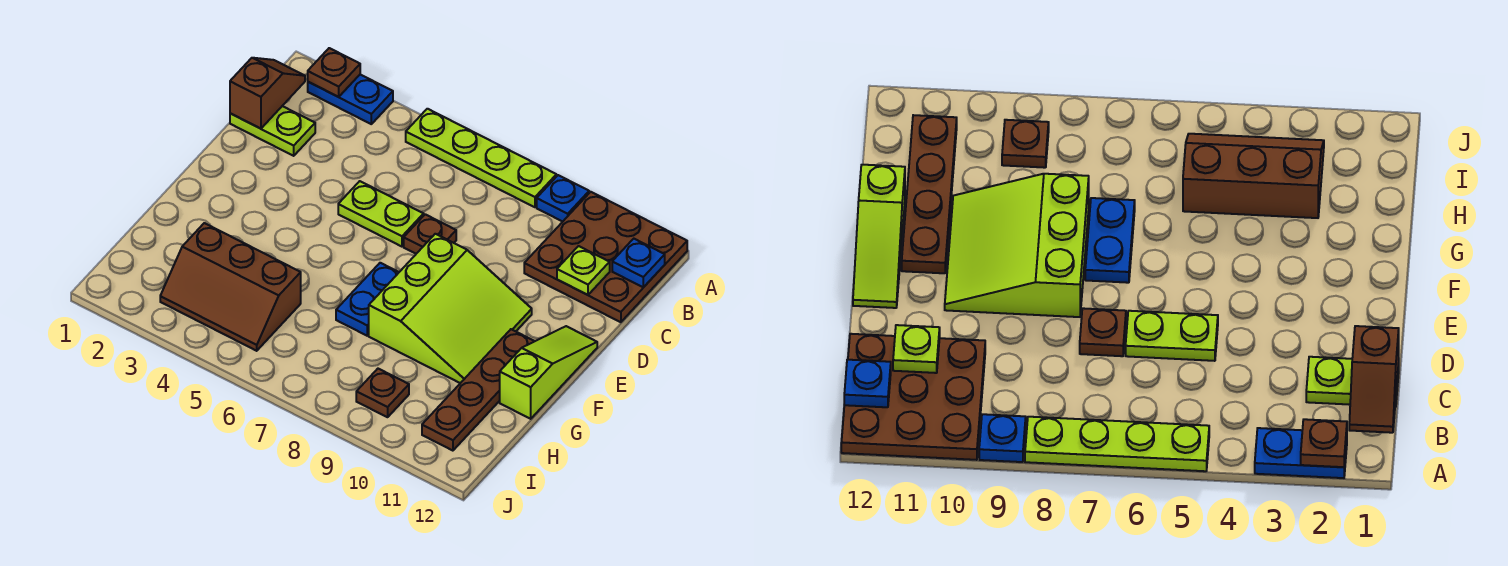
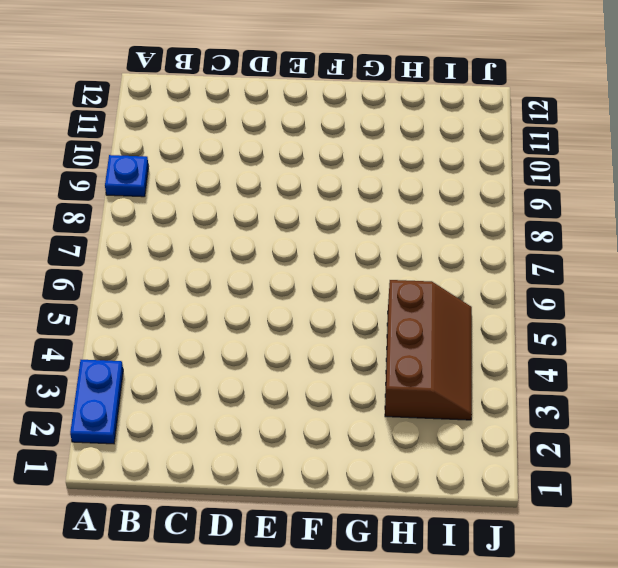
none -> lime plate A5:A8 level 1
none -> brown plate A10:C12 level 1
none -> lime plate C1:C2 level 1

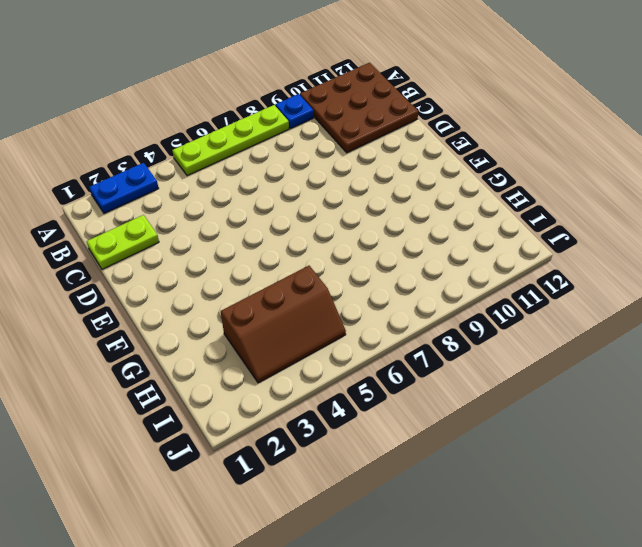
none -> lime plate D5:D6 level 1
none -> brown plate D7 level 1
none -> lime slope E8:G10 level 1 top 8

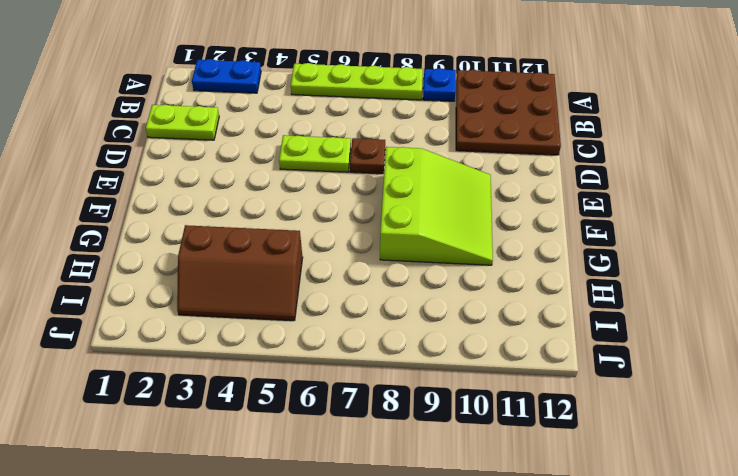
none -> lime slope E12:G12 level 1 top G
none -> blue plate F7:G7 level 1
none -> brown plate F11:I11 level 1

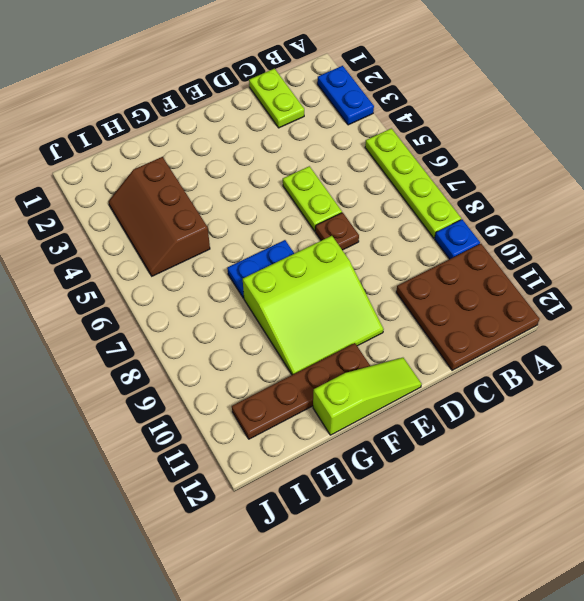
none -> brown plate I9 level 1
none -> brown plate A2 level 2
none -> brown slope B1:C1 level 2 top C

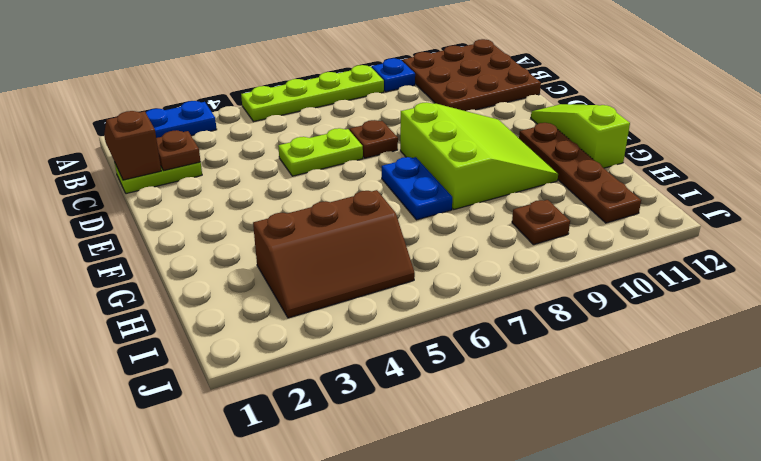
brown plate C2 level 2 -> brown plate A2 level 2
none -> blue plate B12 level 2
none -> lime plate C11 level 2

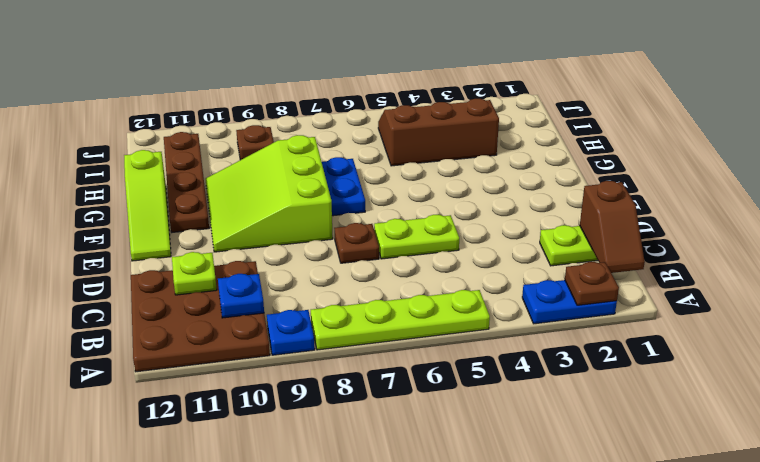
blue plate B10 level 2 -> blue plate B12 level 2

